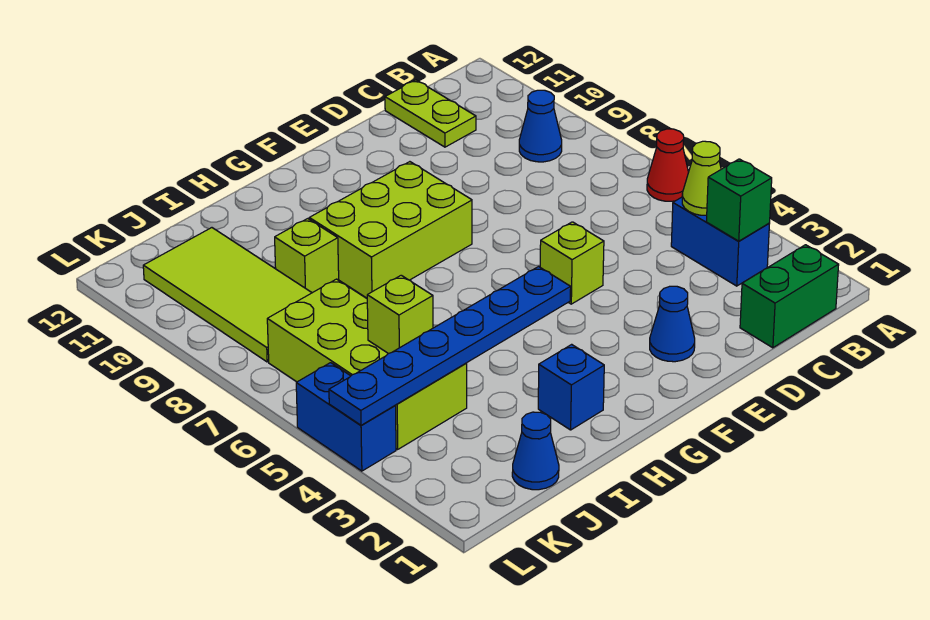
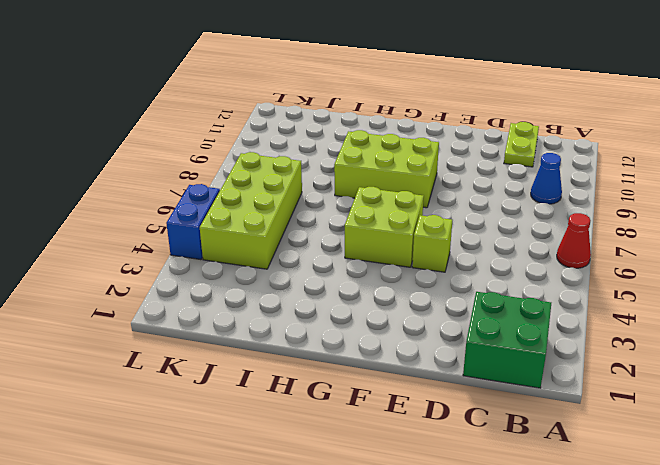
green brick B1:C2 level 1 -> green brick B1:C1 level 1
lime brick F5:G6 level 1 -> none
none -> blue brick B3:B4 level 1
none -> blue cone E2 level 1
none -> blue brick H2 level 1

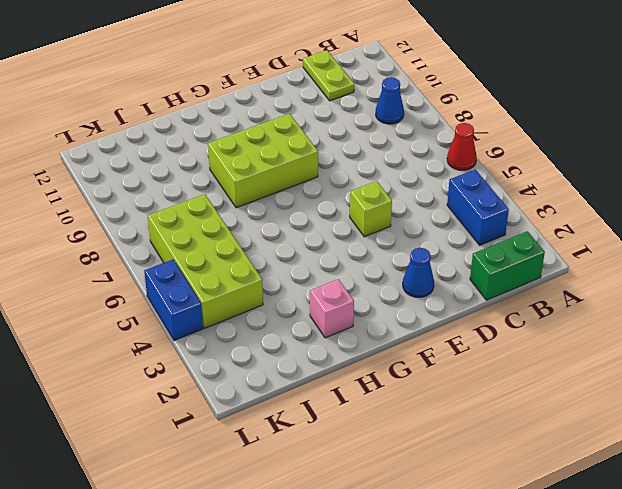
pink brick H2 level 1 -> blue brick H2 level 1
none -> lime brick I9 level 1
none -> blue cone J1 level 1
none -> lime tile J8:K11 level 1

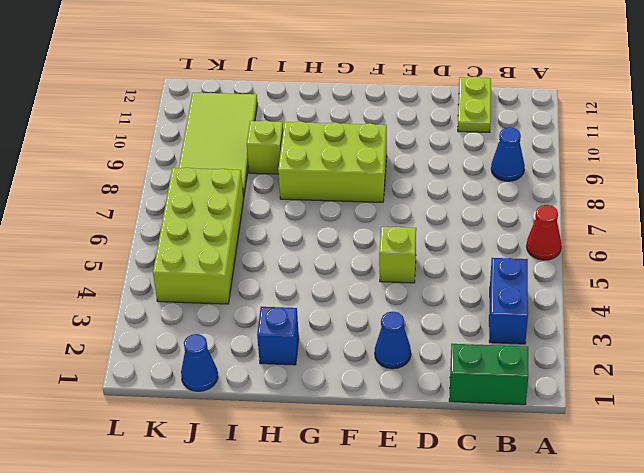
none -> blue brick L4:L5 level 1
none -> green brick B3 level 2
none -> lime cone B4 level 2

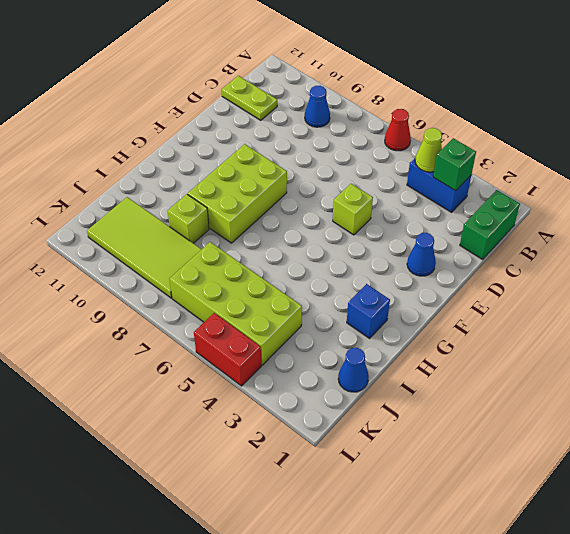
red brick L4:L5 level 1 -> blue brick L4:L5 level 1
none -> blue plate G4:L4 level 2
none -> lime brick J5 level 2

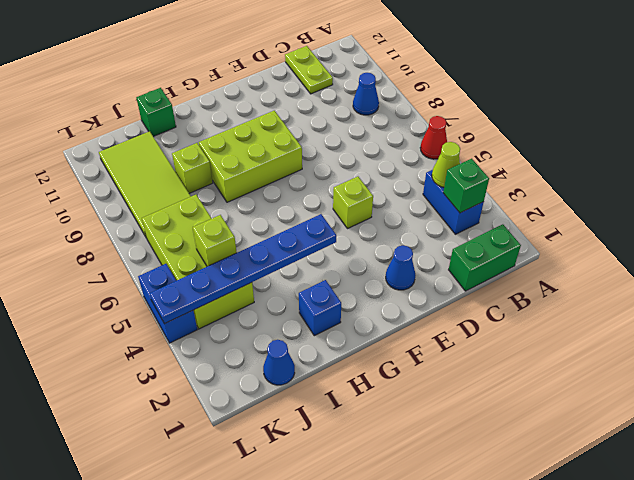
green brick I12 level 1 -> none

